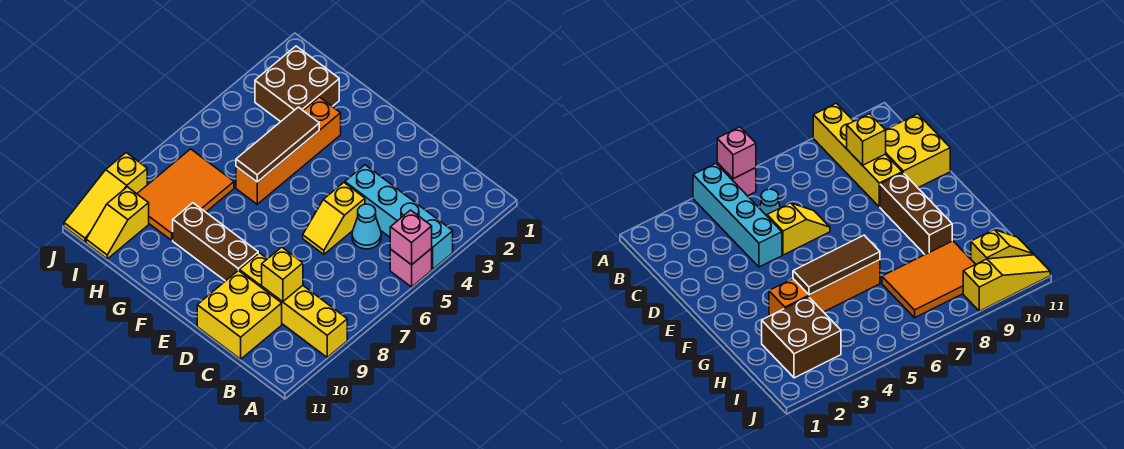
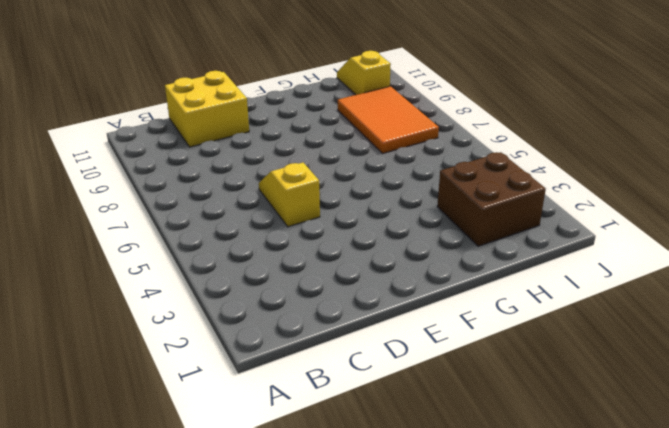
none -> cyan brick A4:D4 level 1
none -> pink brick A5 level 1
none -> yellow brick A9:D9 level 1

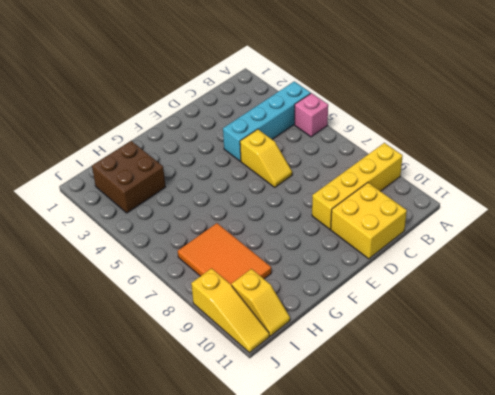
none -> cyan cone C5 level 1
none -> brown brick E9:G9 level 1
none -> orange brick G3:G6 level 1

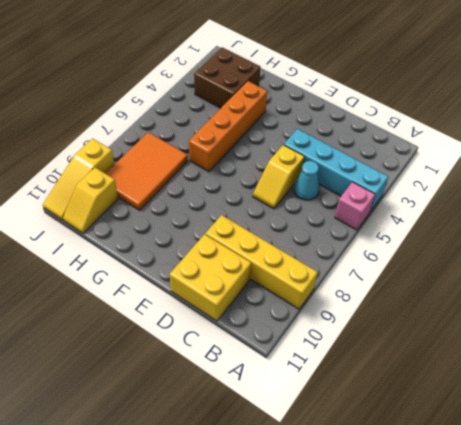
none -> brown brick E9:G9 level 1
none -> pink brick A5 level 2
none -> yellow brick C9 level 2

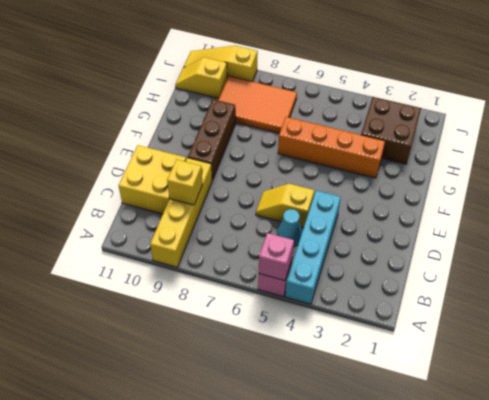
none -> brown tile G4:G6 level 2

